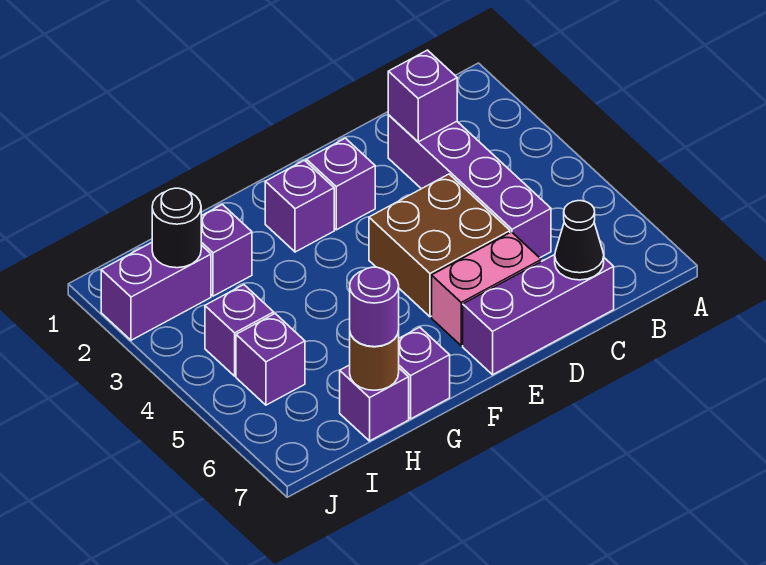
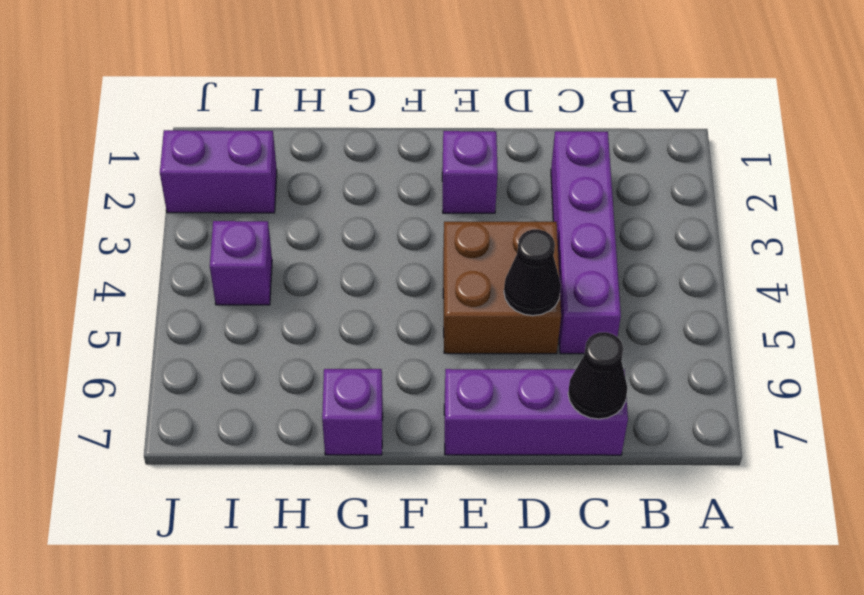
black cone D5 level 2 -> none
none -> pink brick D6:E6 level 1
none -> purple brick F2 level 1
none -> purple brick H2 level 1

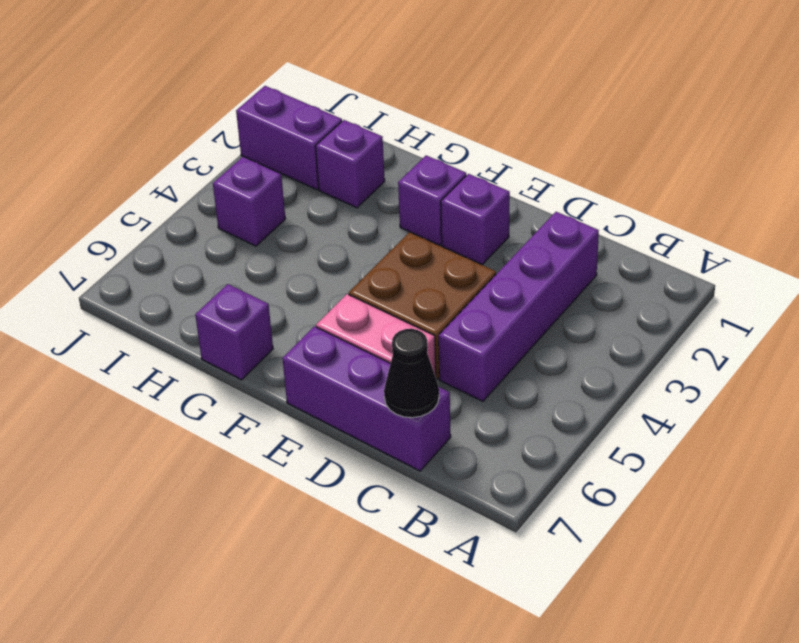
none -> purple brick H7 level 1
none -> purple brick I5 level 1
none -> purple brick C2 level 2

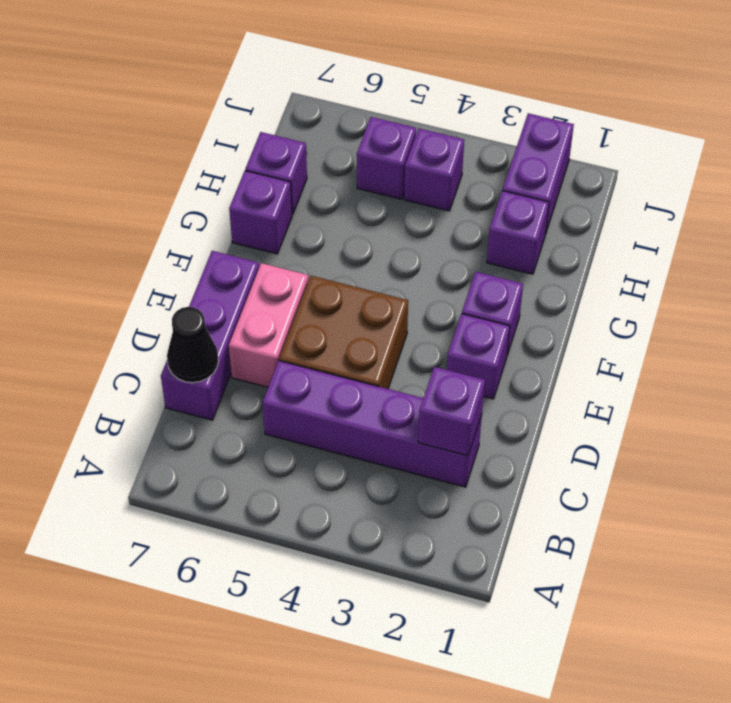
none -> brown round brick H7 level 2
none -> black round brick I2 level 2
none -> purple round brick H7 level 3

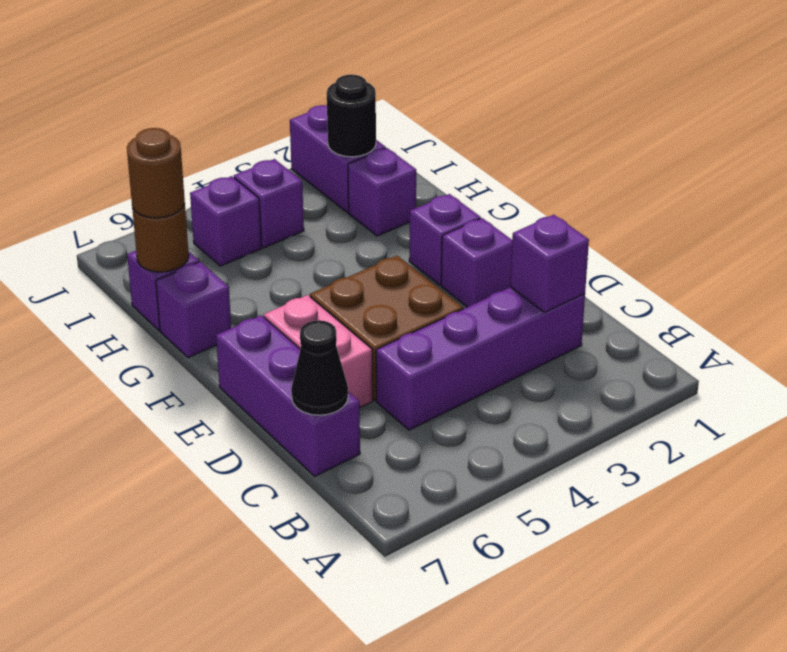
brown round brick H7 level 3 -> purple round brick H7 level 3

